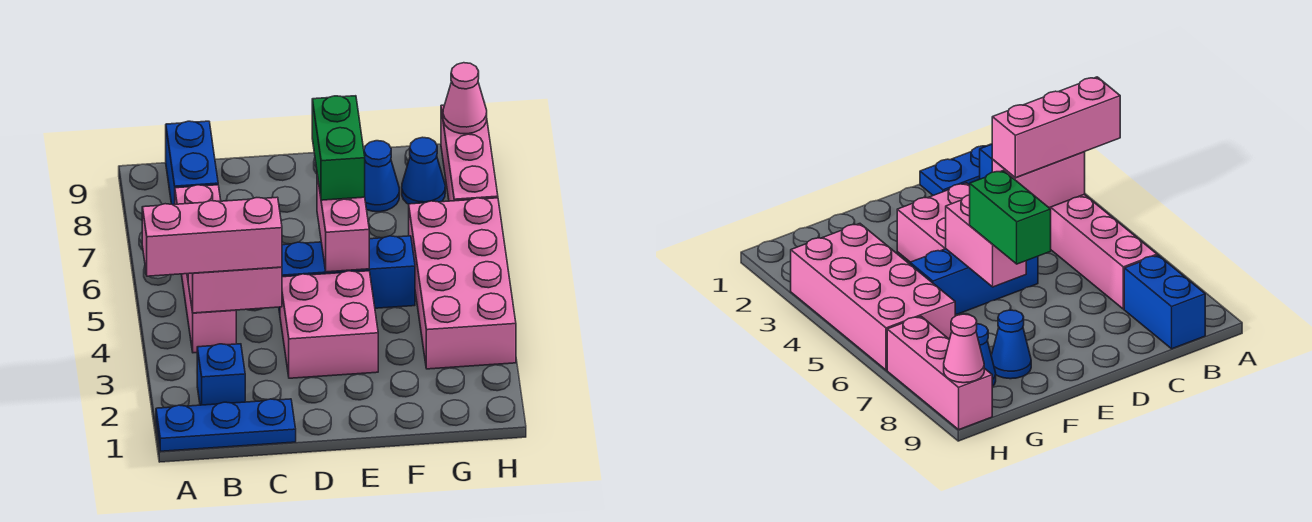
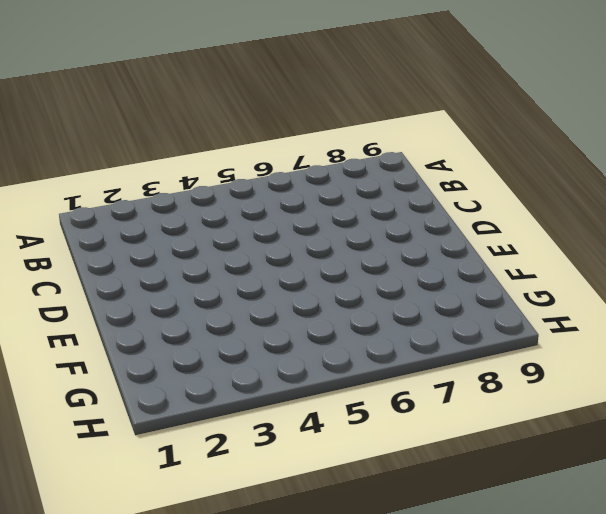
none -> blue plate A1:C1 level 1
none -> blue brick B2 level 1
none -> pink brick B4:B7 level 1

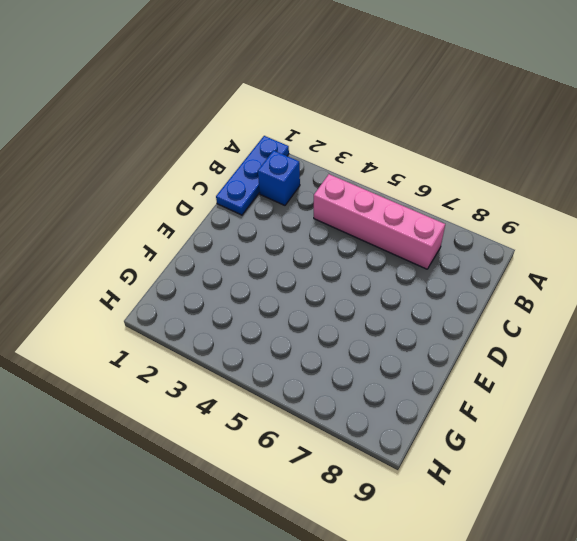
none -> blue brick B8:B9 level 1
none -> pink brick D3:E4 level 1
none -> blue brick D5:F5 level 1

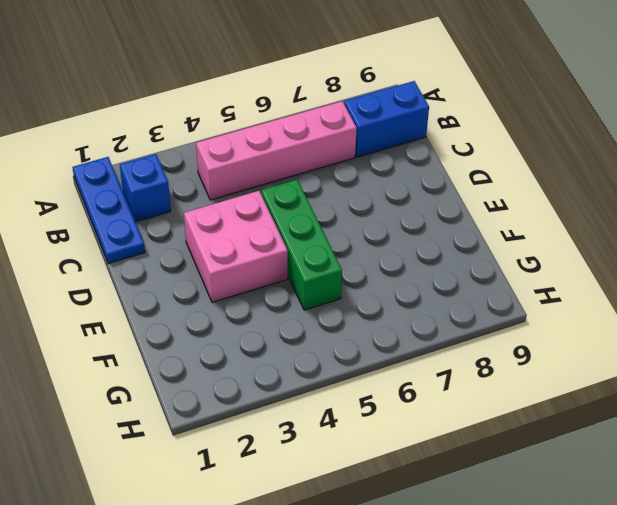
green brick D5:F5 level 1 -> blue brick D5:F5 level 1
none -> blue cone F8 level 1
none -> pink brick G3:H6 level 1
none -> blue cone G8 level 1

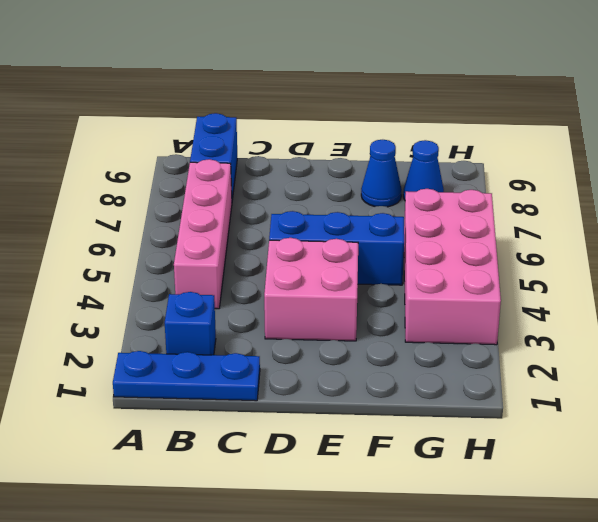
none -> pink brick H7:H9 level 1
none -> pink brick B4:C4 level 2
none -> pink brick E5:E6 level 2

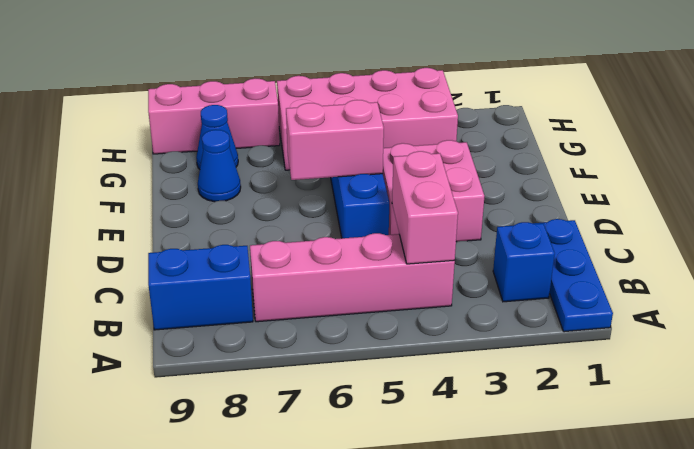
none -> pink cone H9 level 2
none -> pink brick A4:C4 level 3
none -> green brick E6:E7 level 3

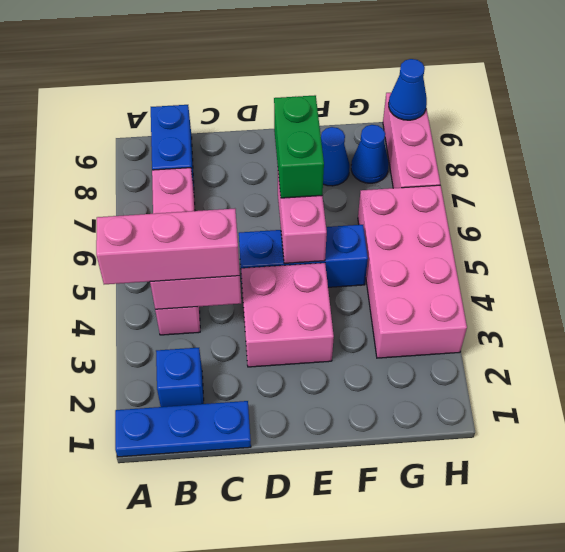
blue cone H9 level 2 -> pink cone H9 level 2

